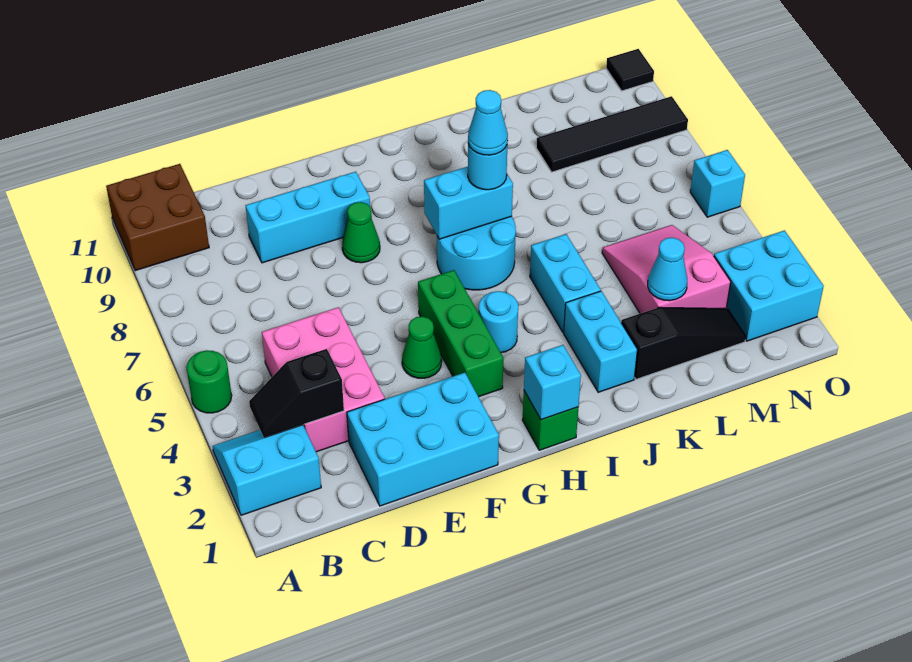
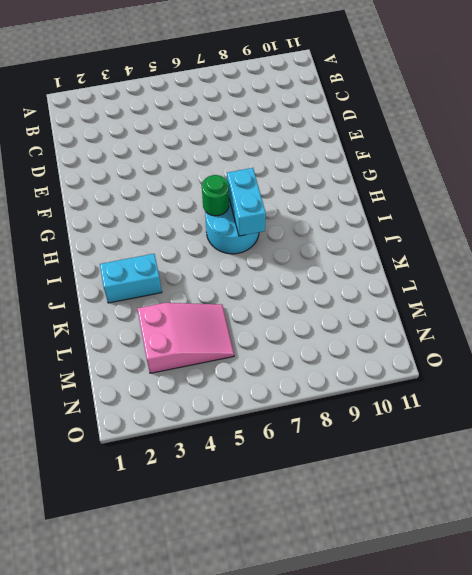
green round brick H6 level 2 -> green round brick A5 level 1
none -> cyan slope A2:B3 level 1 top 2
none -> brown brick A10:B11 level 1
none -> pink brick C3:D5 level 1

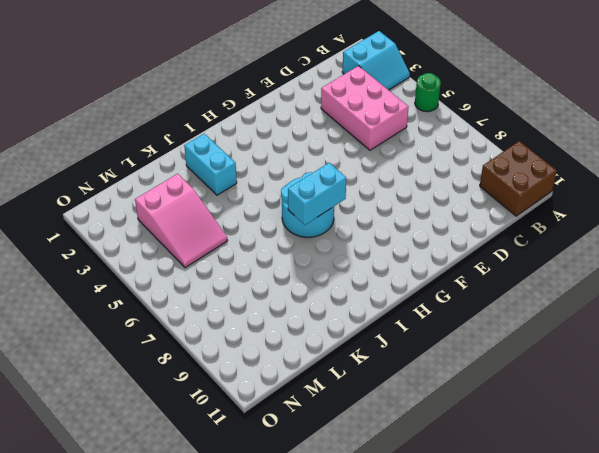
none -> cyan brick D1:F2 level 1
none -> cyan brick D9:F9 level 1
none -> green cone F4 level 1

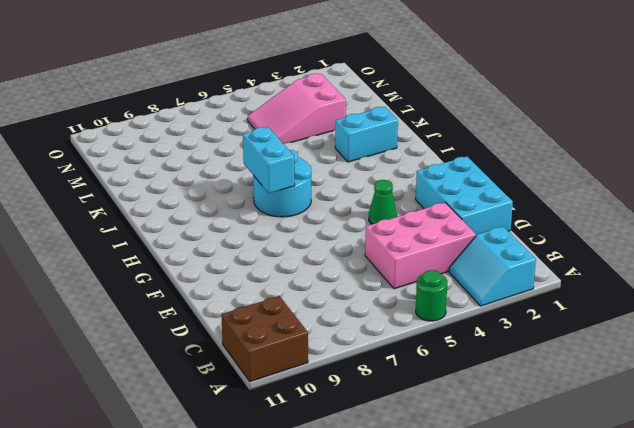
none -> cyan brick D9:F9 level 1
none -> green cone F8 level 1
none -> green brick G3:G5 level 1

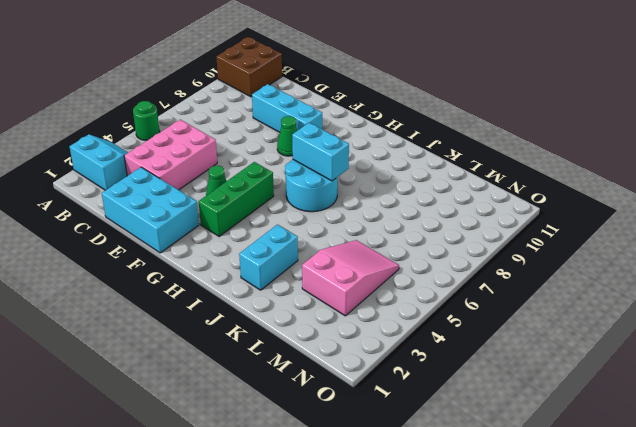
none -> green brick H1 level 1
none -> cyan round brick H4 level 1
none -> cyan brick J4:J5 level 1

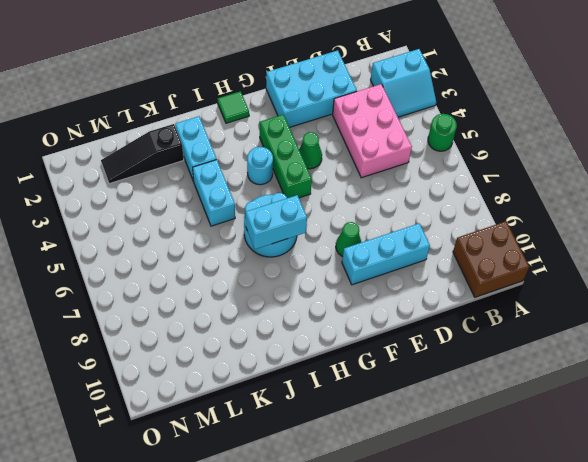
green tile H1 level 1 -> green brick H1 level 1
none -> pink slope L3:M5 level 1 top 3
none -> black tile L9:O9 level 1
none -> cyan brick N2:O3 level 1

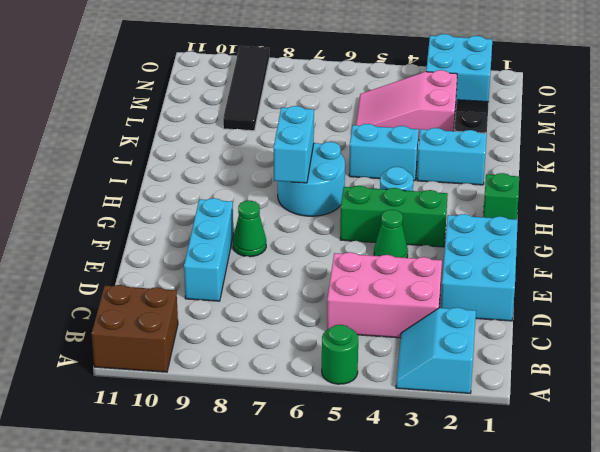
none -> cyan brick O6 level 1
none -> black tile O11 level 1
none -> black slope B3:C3 level 2 top C

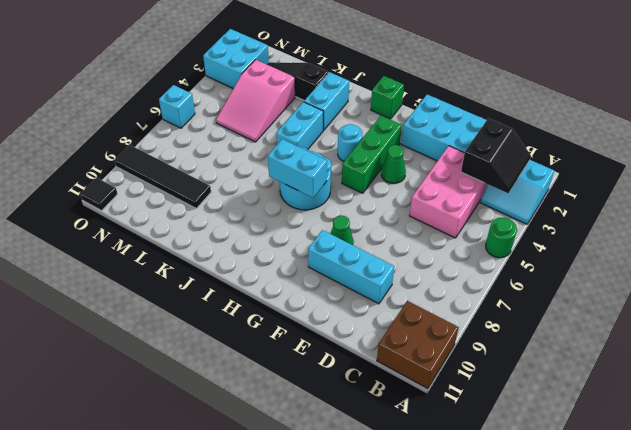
black slope B2:C3 level 2 top C -> black slope B3:C3 level 2 top C
none -> cyan brick H1 level 2
none -> cyan cone L3 level 2
none -> cyan round brick I7 level 3

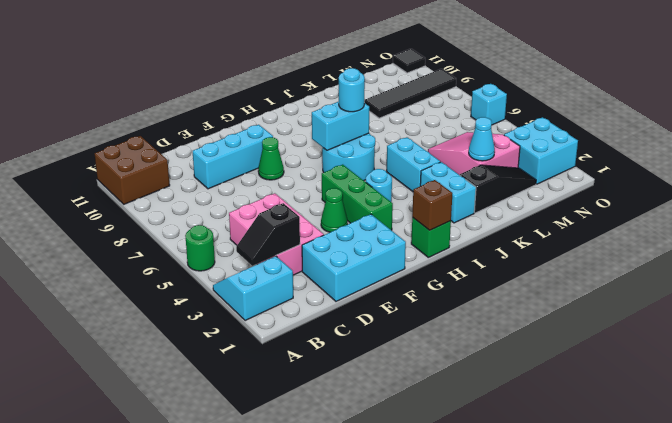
brown brick H1 level 2 -> cyan brick H1 level 2
none -> cyan cone I7 level 4

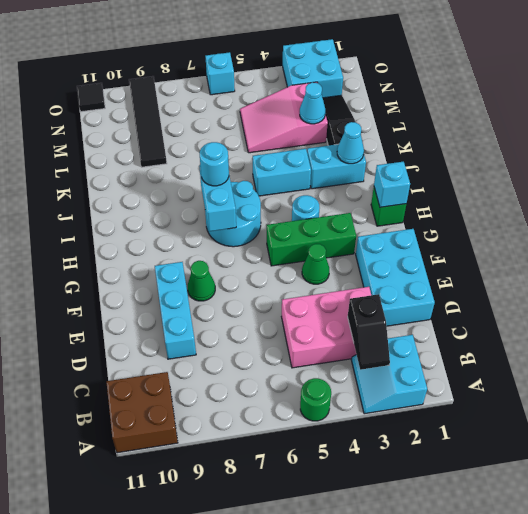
cyan cone J2 level 2 -> cyan cone I7 level 4

